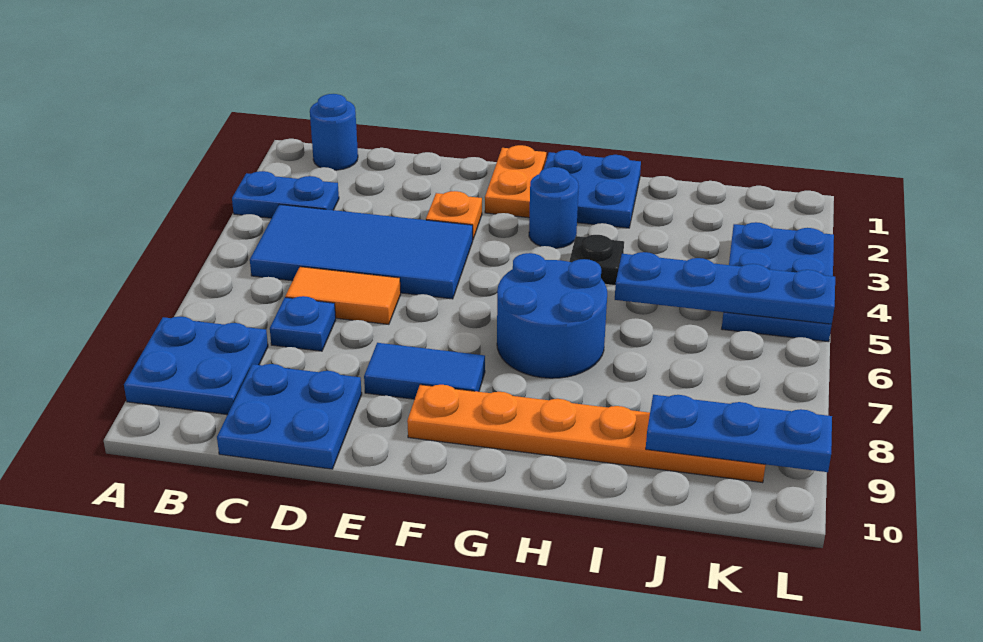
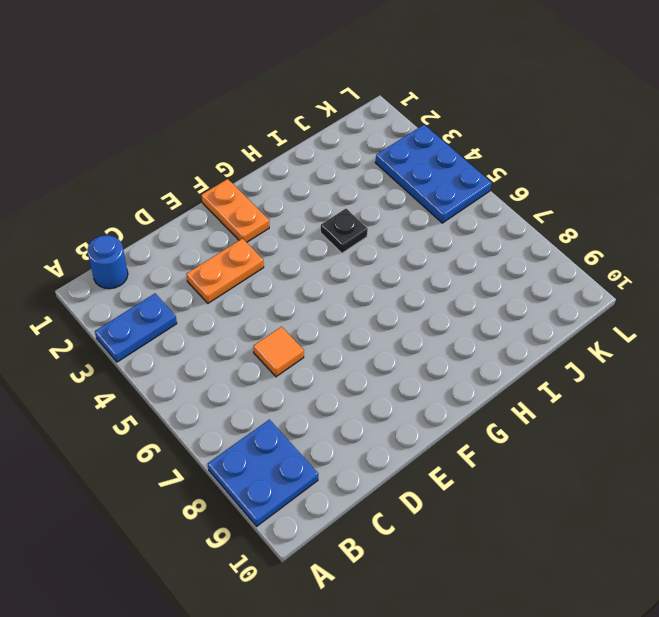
orange plate D3:E3 level 1 -> orange plate E3 level 1
orange tile D6 level 1 -> orange tile C6:D6 level 1
none -> blue tile B4:E5 level 1
none -> blue plate C7 level 1
none -> blue plate C9:D10 level 1

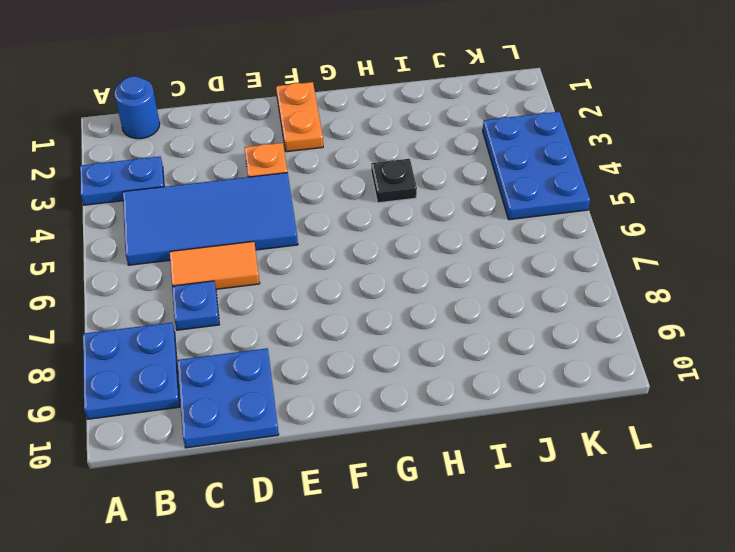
none -> blue tile E8:F8 level 1
none -> orange plate F9:K9 level 1
none -> blue plate G1:H2 level 1

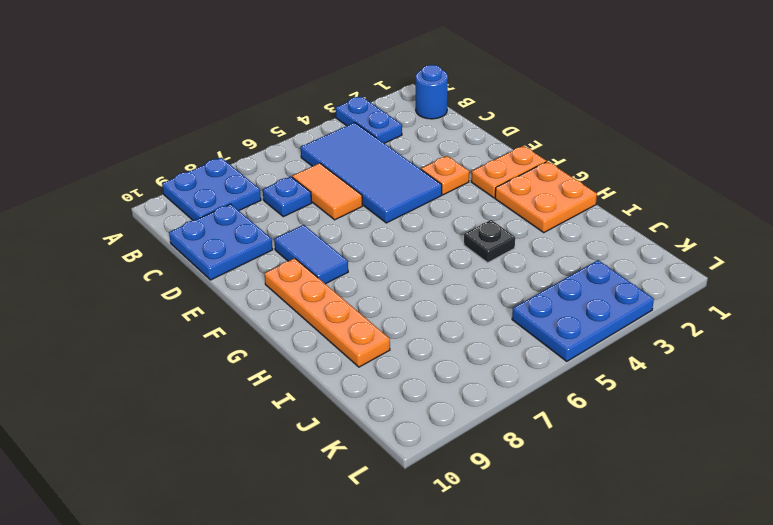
orange plate F9:I9 level 1 -> orange plate F9:K9 level 1
orange plate G1:H2 level 1 -> blue plate G1:H2 level 1
none -> blue round brick G3 level 1
none -> blue round brick G6:H7 level 1
none -> blue plate I5:L5 level 2

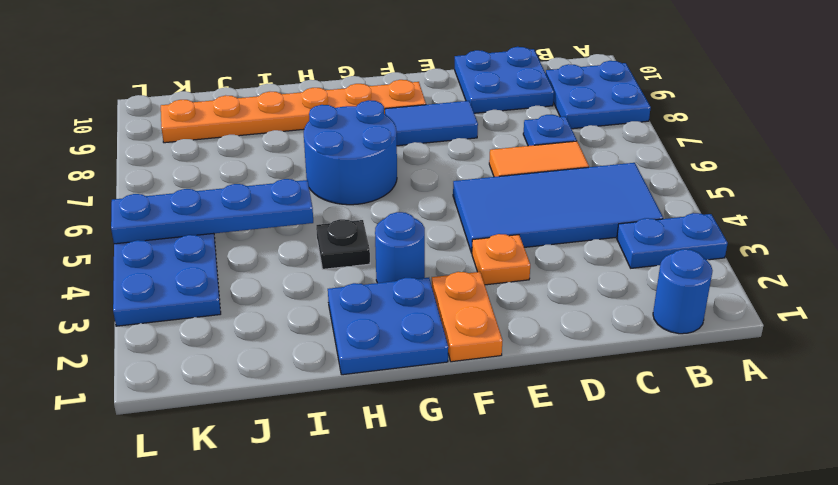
none -> blue plate J9:L9 level 2

